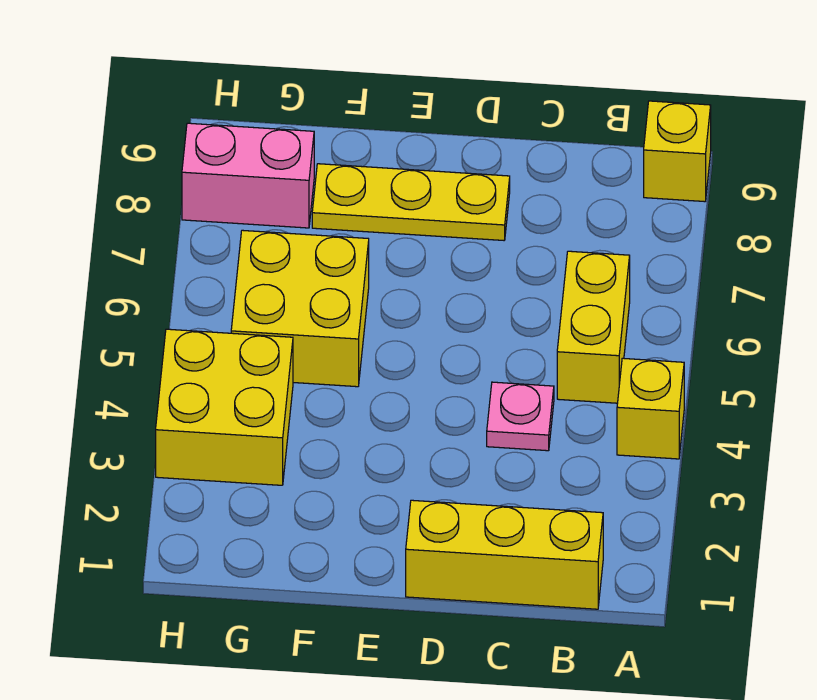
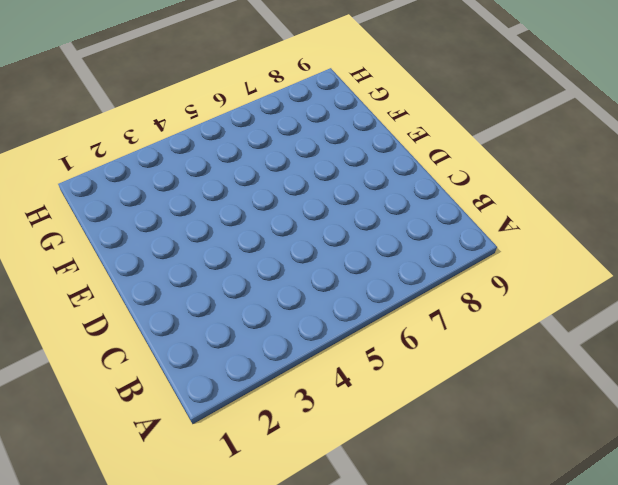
none -> yellow brick A4 level 1
none -> yellow brick A9 level 1

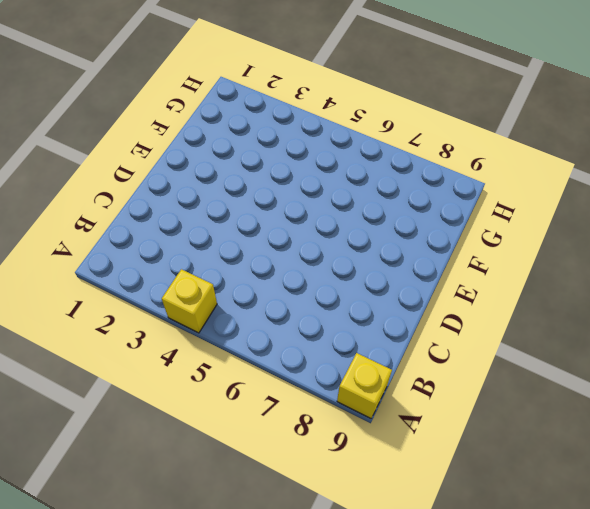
none -> yellow brick B1:D1 level 1
none -> yellow brick B5:B6 level 1

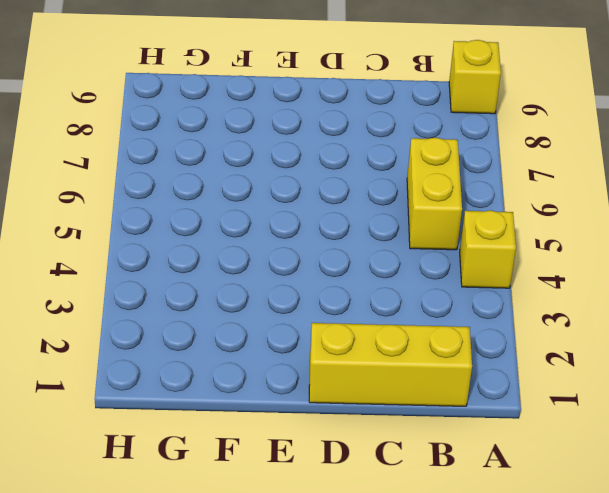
none -> pink plate C4 level 1
none -> yellow plate D8:F8 level 1

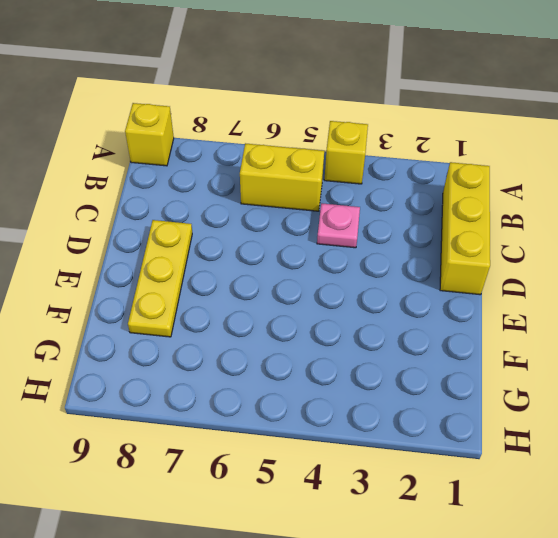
none -> yellow brick F5:G6 level 1
none -> yellow brick G3:H4 level 1

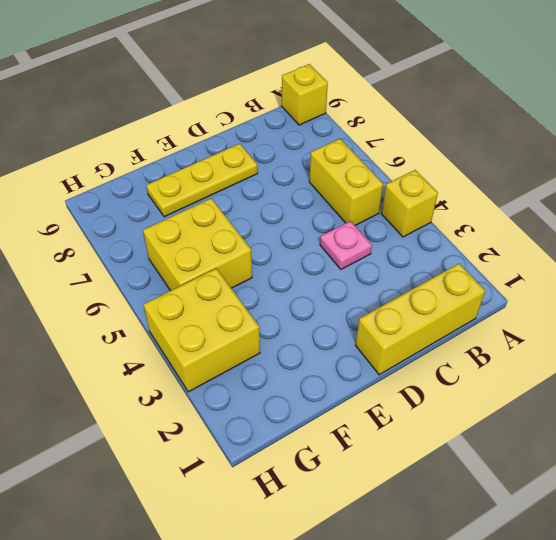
none -> pink brick G8:H8 level 1

